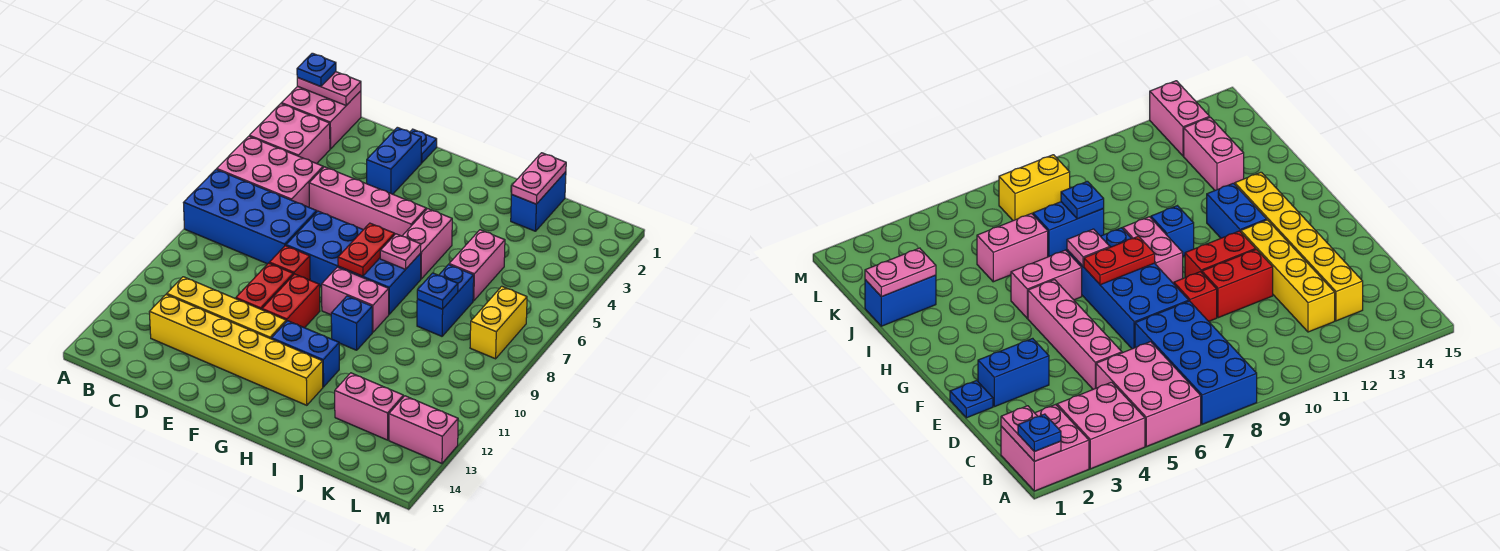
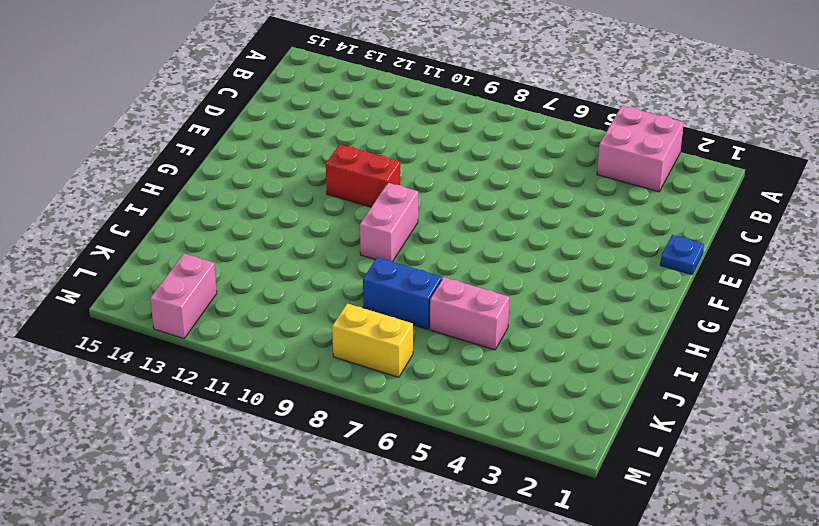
none -> pink brick A1:B2 level 1
none -> pink brick A5:C6 level 1
none -> blue brick A7:D8 level 1

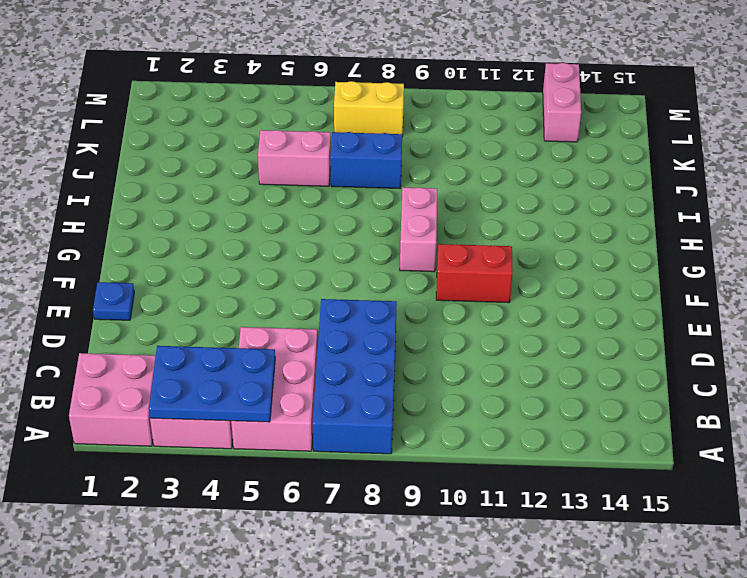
blue plate A3:B5 level 2 -> none
none -> yellow brick C12:F12 level 1
none -> yellow brick C13:H13 level 1
none -> pink brick D5:G5 level 1

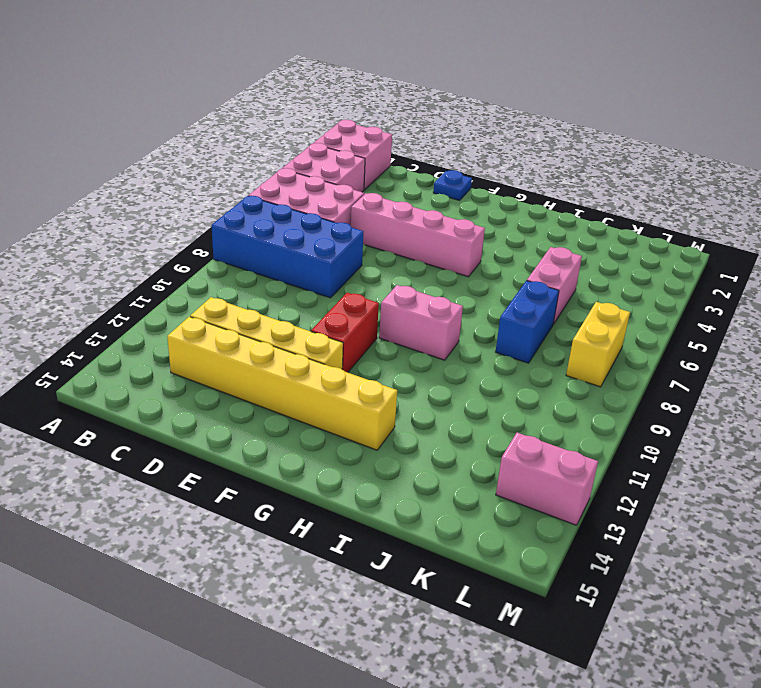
none -> blue brick E2:E3 level 1
none -> blue brick E7:H8 level 1
none -> red brick E9 level 1

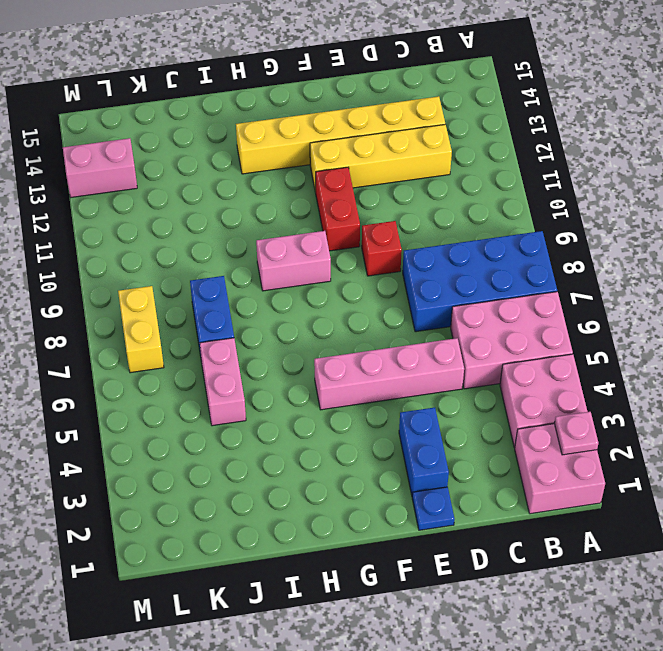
pink plate A2 level 2 -> pink plate H7 level 2
none -> blue brick E7:H8 level 1
none -> red brick E10:E11 level 1
none -> blue brick G12:H12 level 1

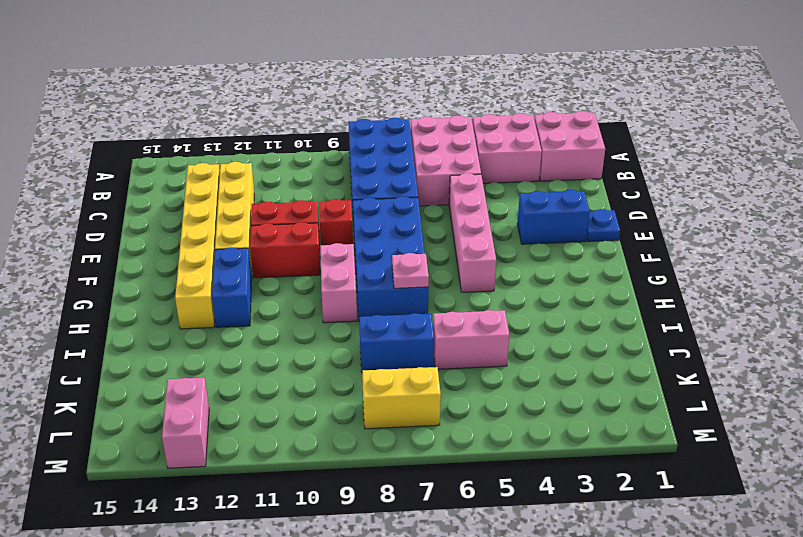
none -> pink brick H5:H6 level 1
none -> blue brick H10 level 1
none -> blue brick J1:J2 level 1

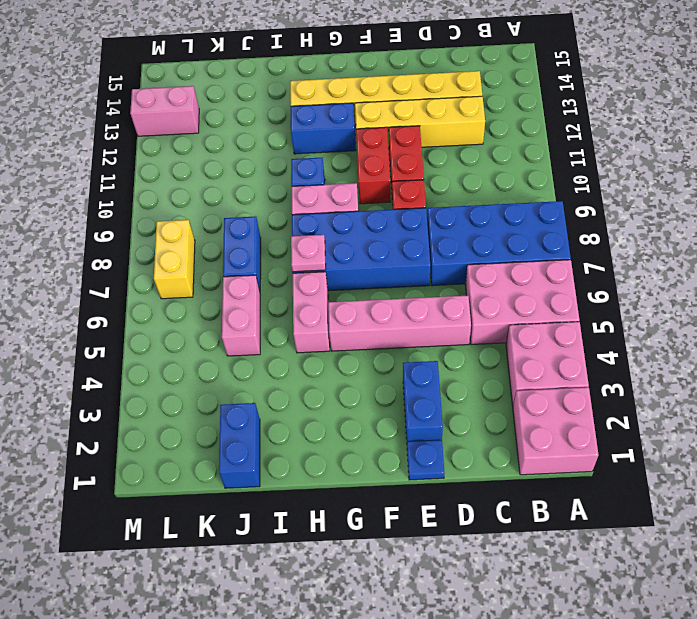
none -> pink brick J13:K13 level 1
none -> pink plate A1:B1 level 2
none -> red plate G7:G8 level 2

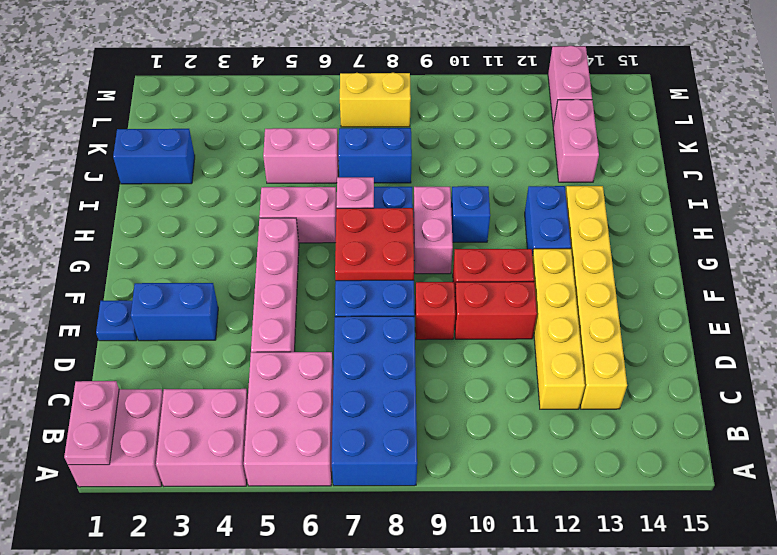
red plate F7:G8 level 2 -> red plate G7:G8 level 2
none -> pink plate J1:J2 level 2
none -> blue plate J8 level 2
none -> blue plate A1 level 3

